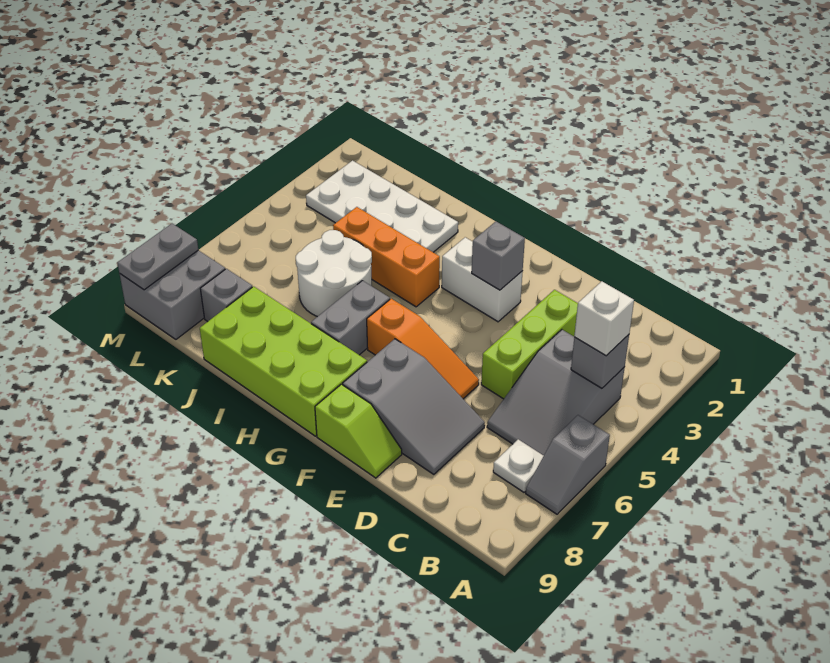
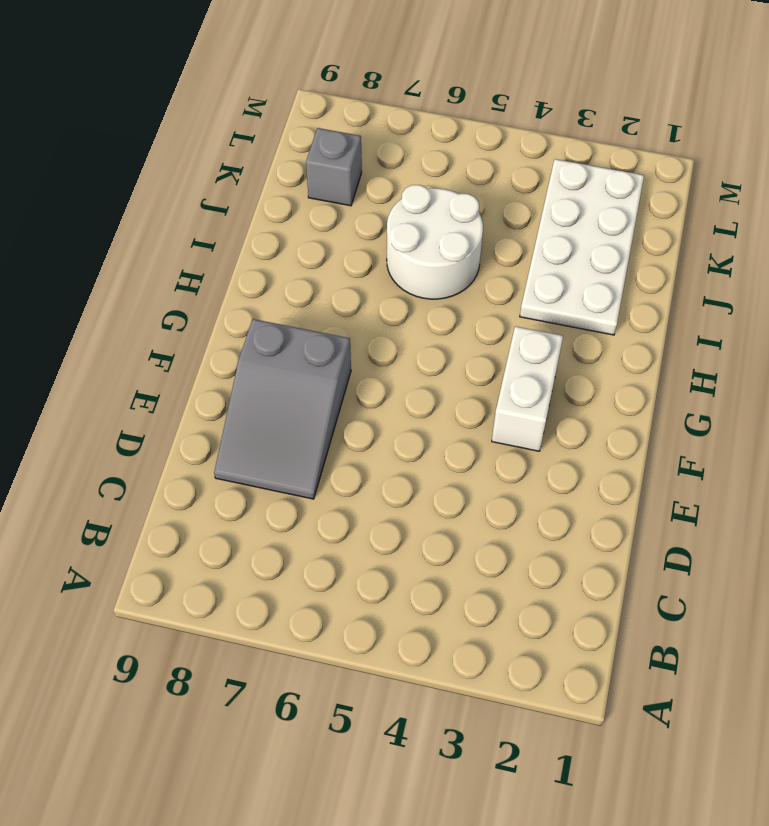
none -> grey slope A6:A7 level 1 top 6
none -> grey slope B4:C6 level 1 top 4
none -> white plate B7 level 1

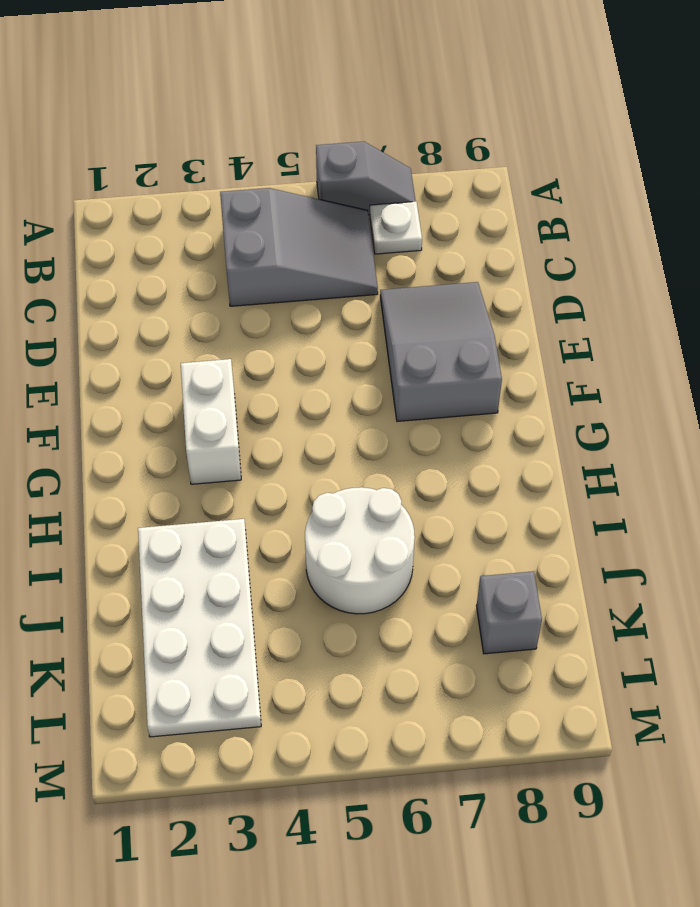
none -> lime brick D3:D5 level 1
none -> orange slope E6:G6 level 1 top G
none -> lime slope E9:F9 level 1 top F

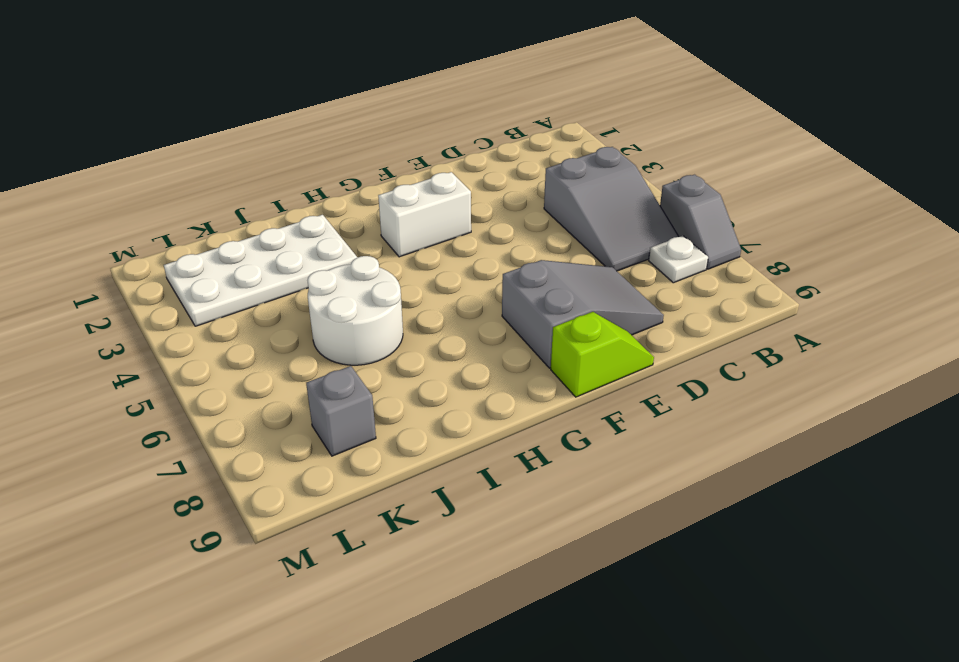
none -> lime brick D3:D5 level 1
none -> orange slope E6:G6 level 1 top G
none -> lime brick G8:J9 level 1

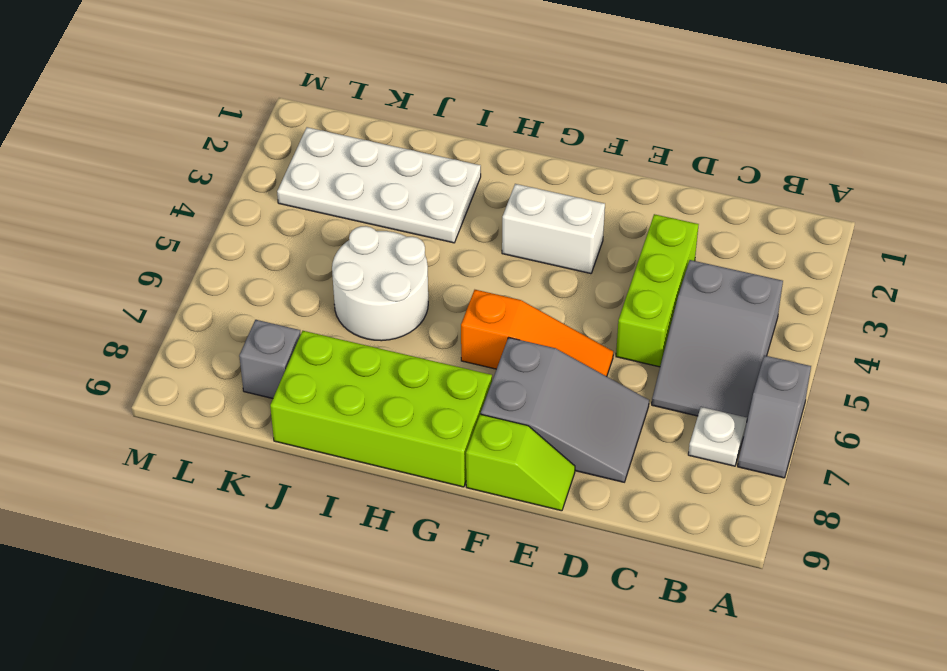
none -> orange brick H4:J4 level 1
none -> grey brick H6:H7 level 1
none -> grey brick L8:M9 level 1

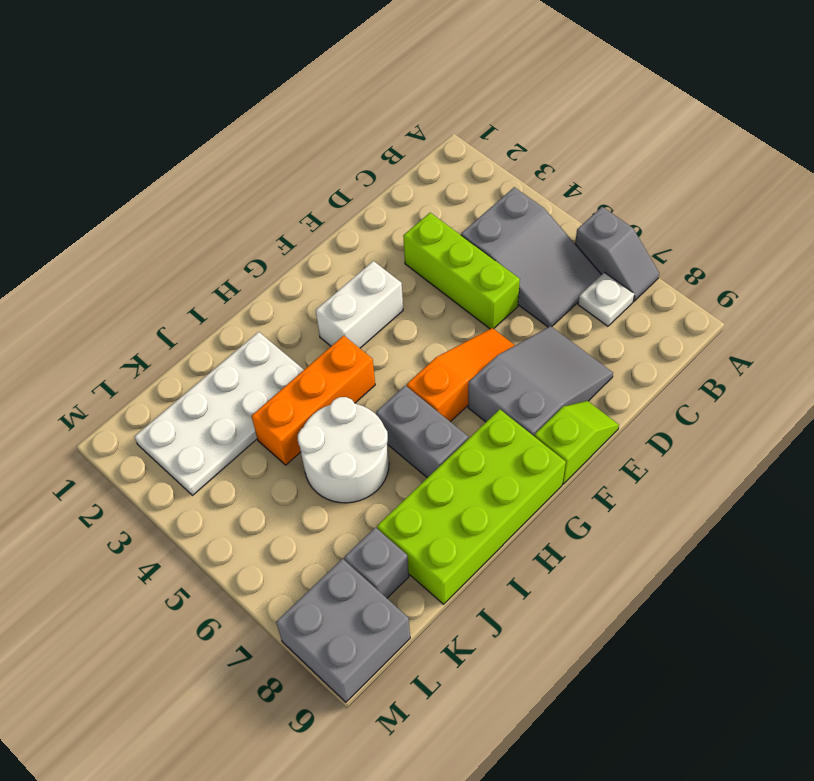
none -> grey brick B4 level 2
none -> grey brick F3 level 2
none -> grey plate M8:M9 level 2

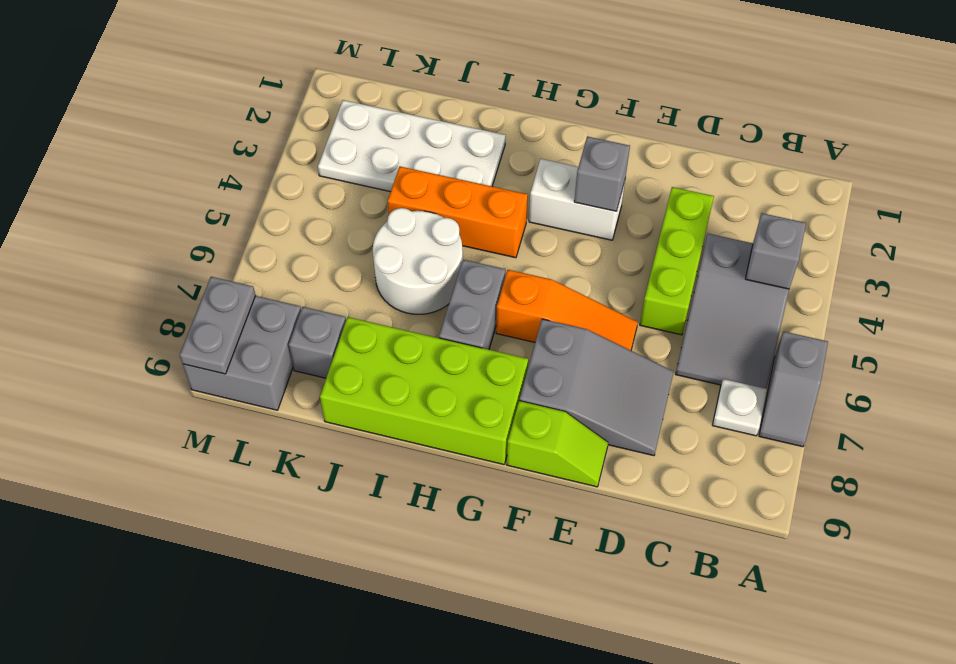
none -> white brick B4 level 3

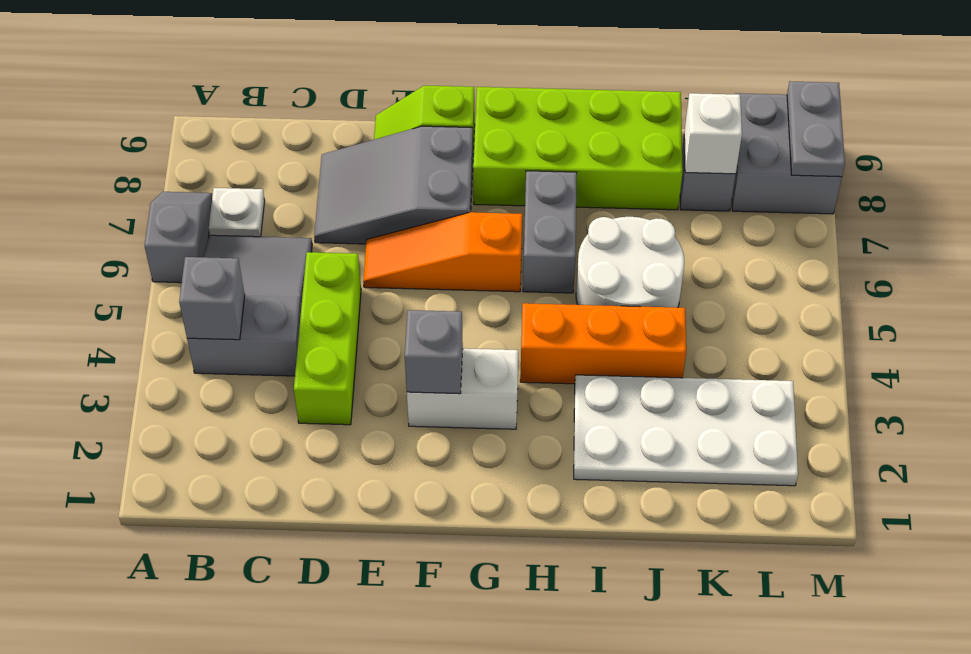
white brick K8 level 2 -> white brick B4 level 3

